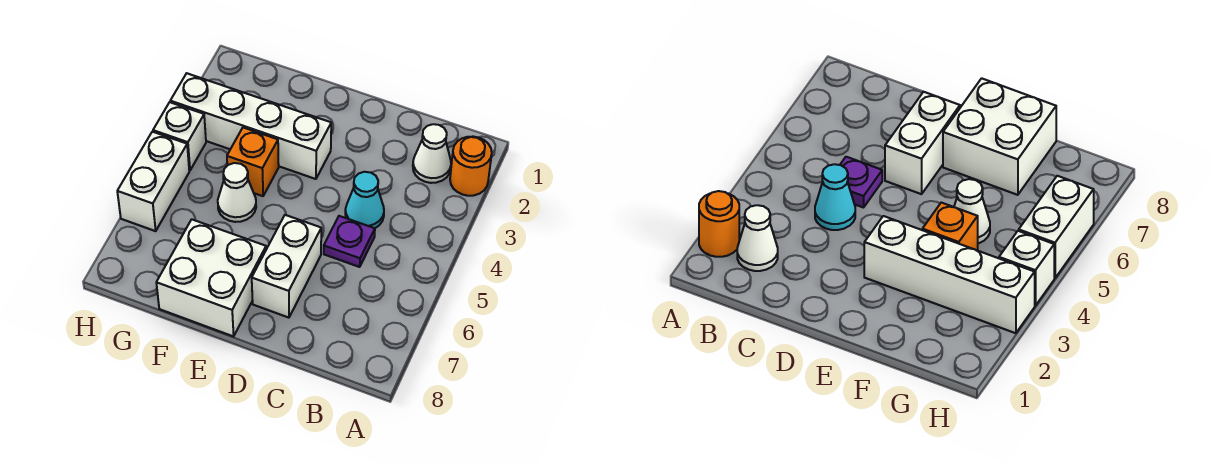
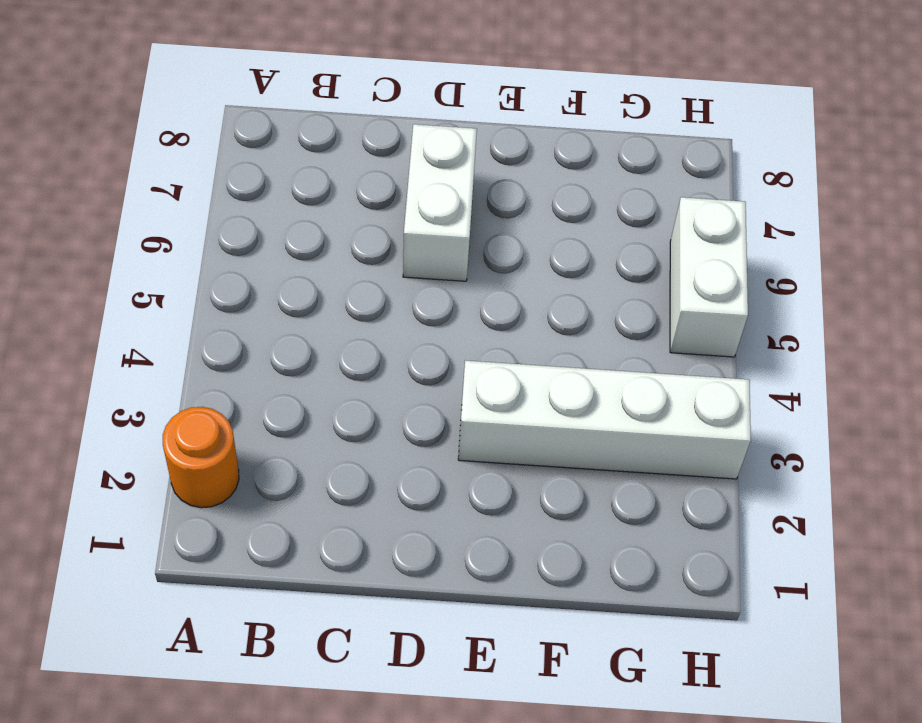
none -> white cone B2 level 1
none -> cyan cone C4 level 1

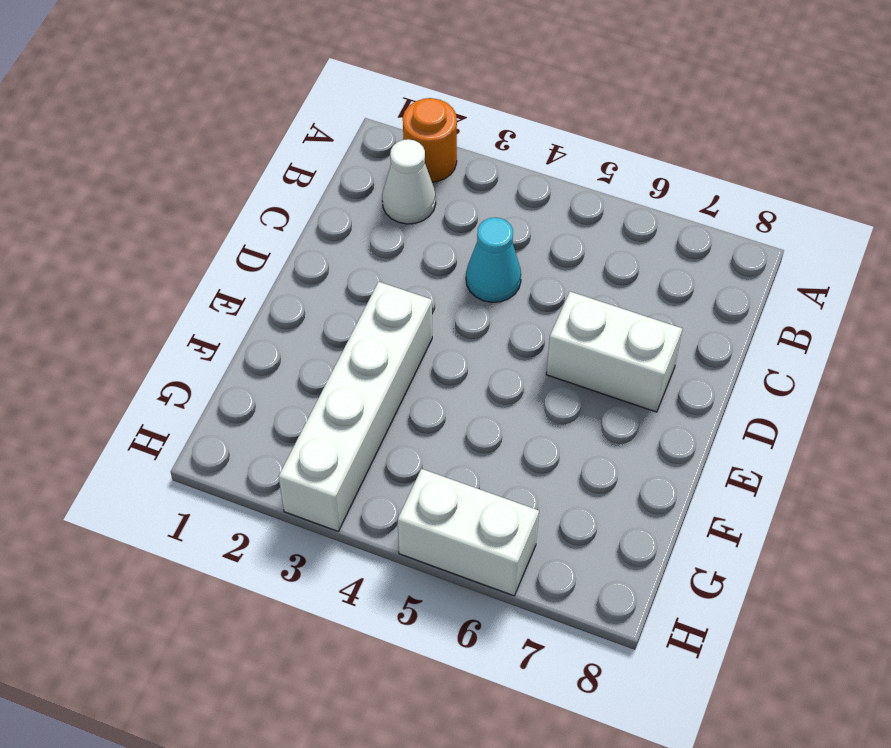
none -> purple plate C5 level 1
none -> white brick E7:F8 level 1

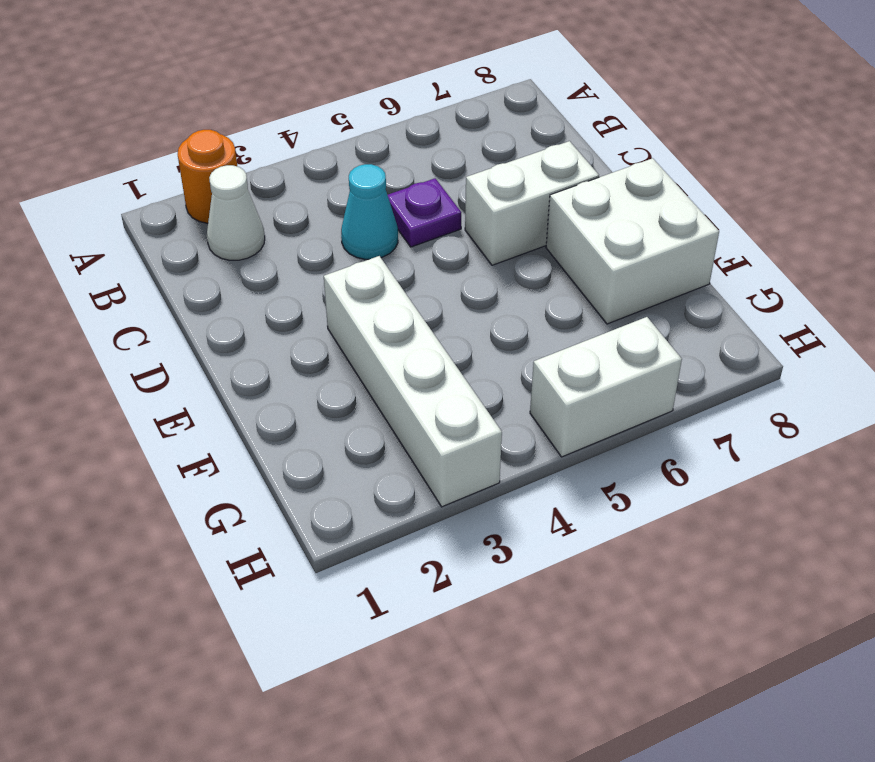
none -> orange brick F4 level 1
none -> white cone F5 level 1

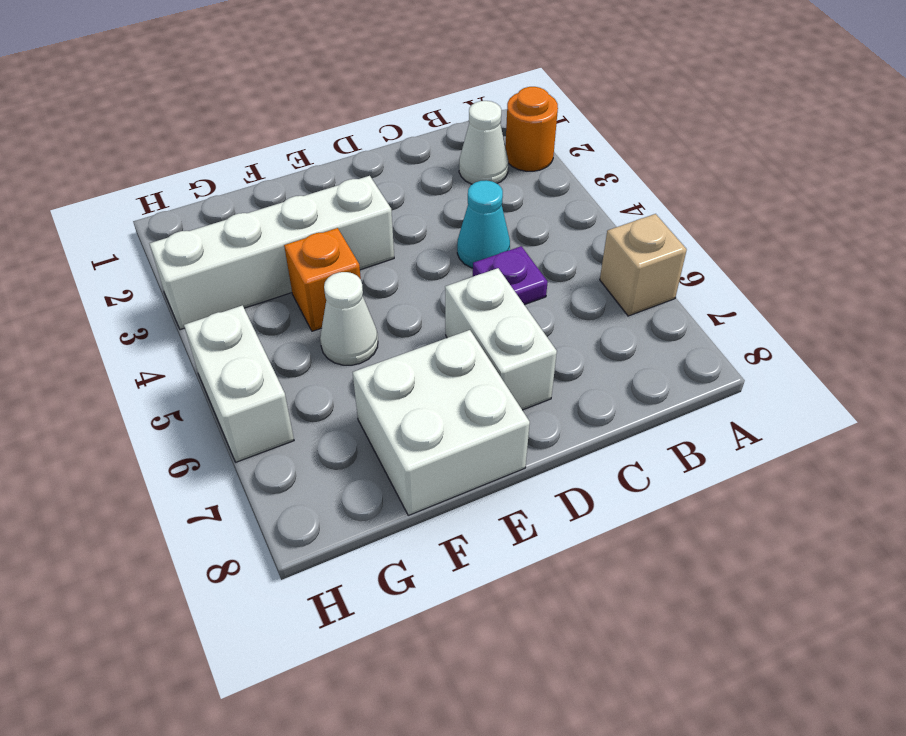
tan brick A6 level 1 -> none
none -> white brick H4 level 1

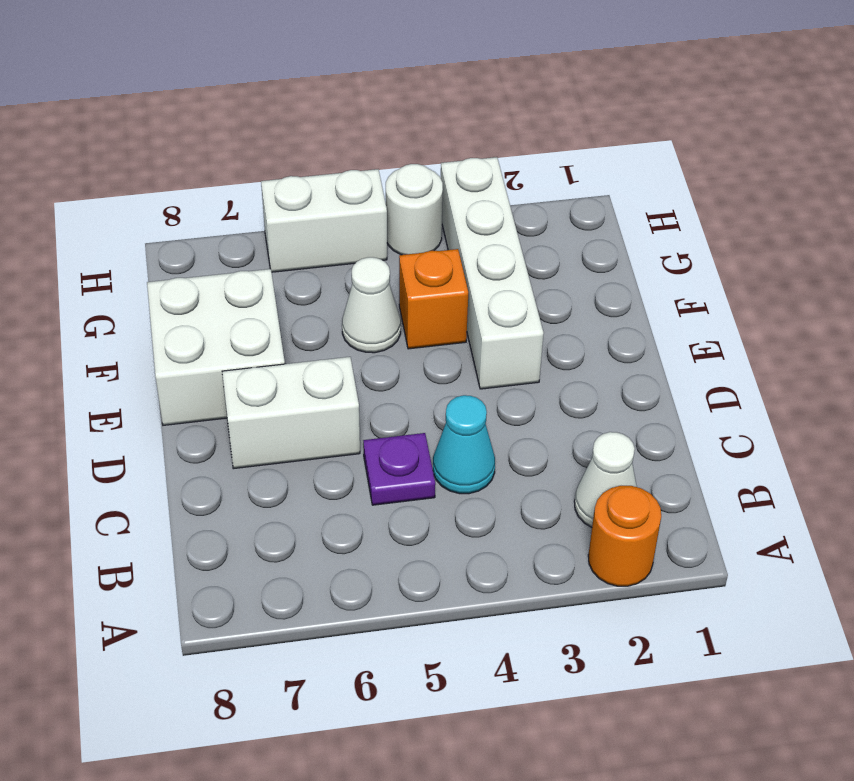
white round brick H4 level 1 -> white brick H4 level 1

